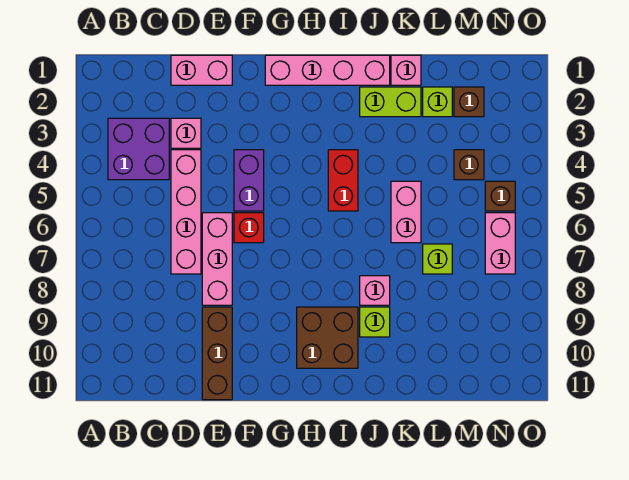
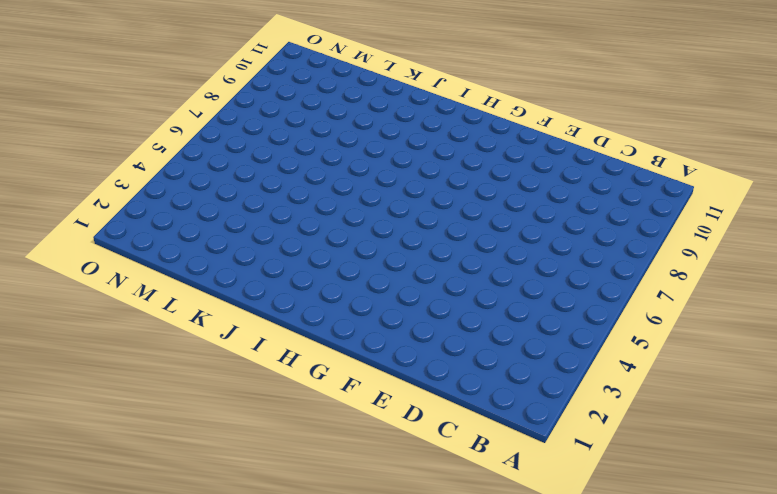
none -> purple brick B3:C4 level 1
none -> pink brick D1:E1 level 1
none -> pink brick D3 level 1

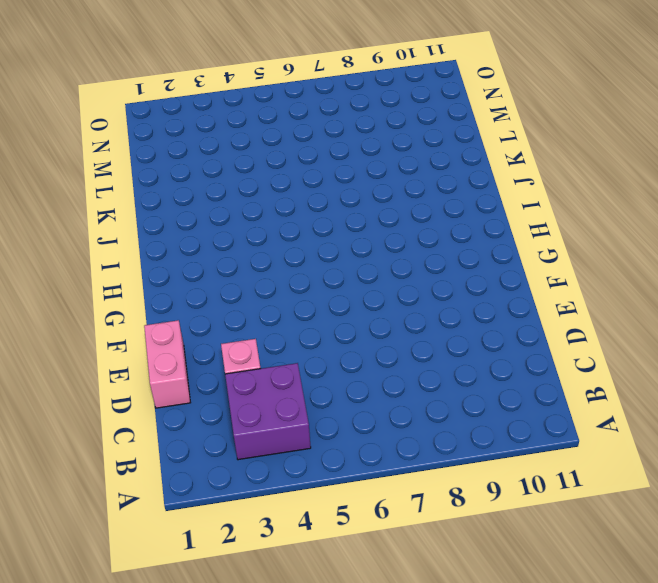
none -> pink brick D4:D7 level 1
none -> pink brick E6:E8 level 1
none -> brown brick E9:E11 level 1

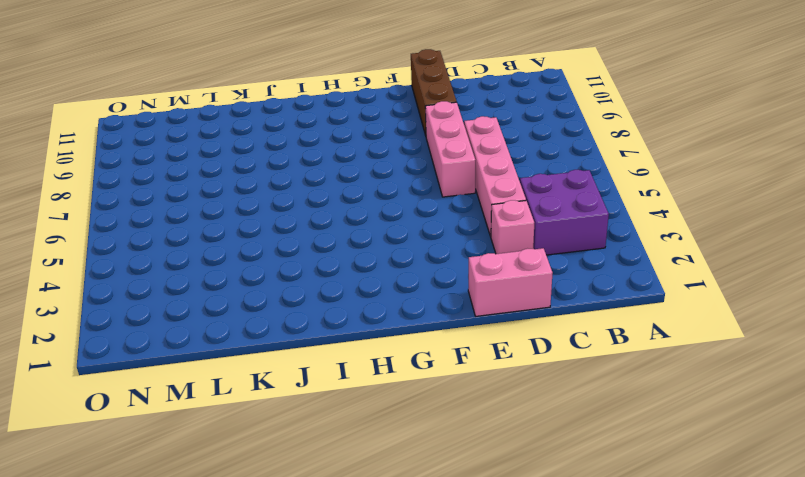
none -> purple brick F4:F5 level 1
none -> red brick F6 level 1
none -> pink brick G1:J1 level 1

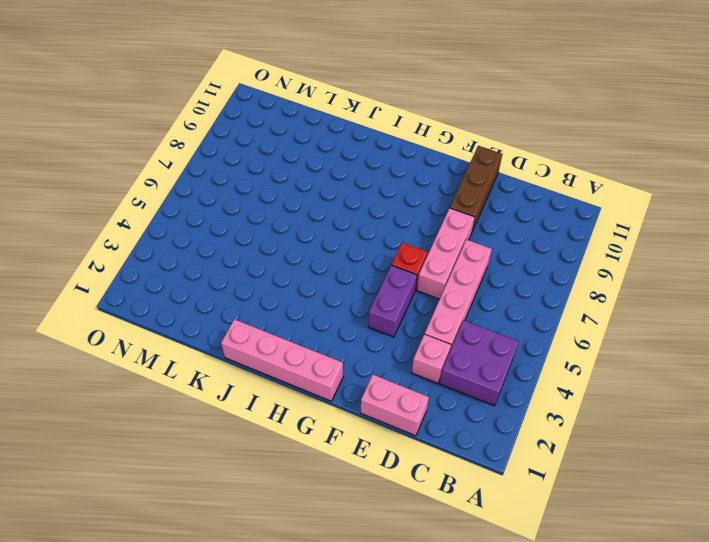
none -> brown brick H9:I10 level 1
none -> red brick I4:I5 level 1
none -> lime brick J2:K2 level 1

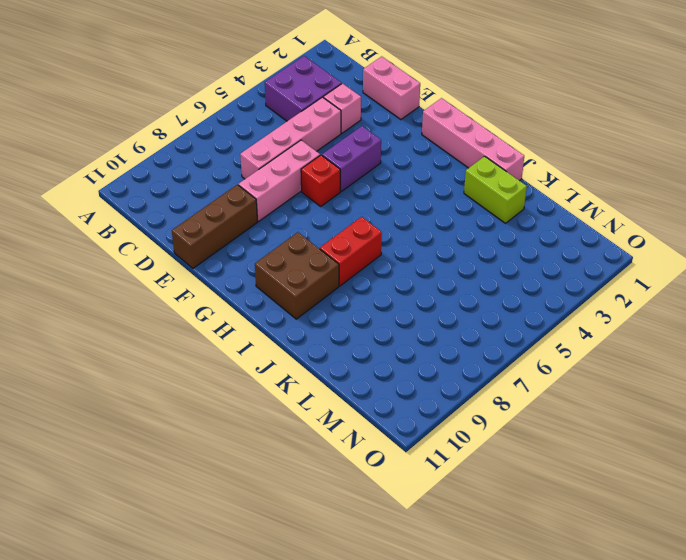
red brick I7:I8 level 1 -> red brick I4:I5 level 1
none -> pink brick J8 level 1
none -> lime brick J9 level 1
none -> pink brick K1 level 1

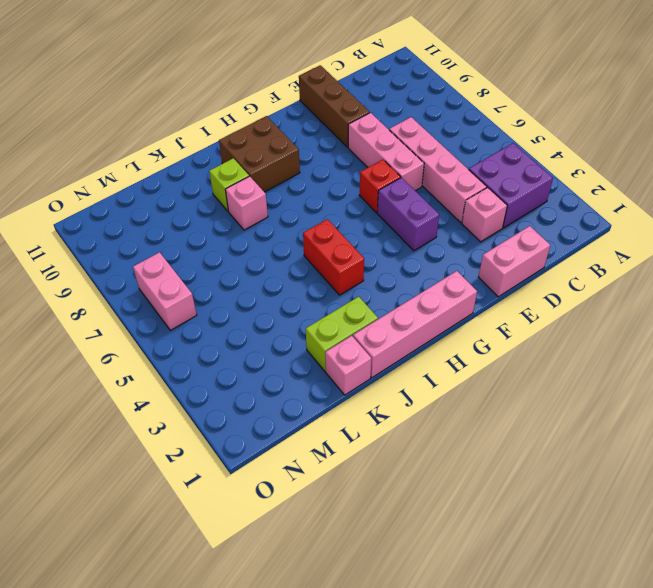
none -> pink brick K5:K6 level 1
none -> lime brick L2 level 1
none -> lime brick L7 level 1

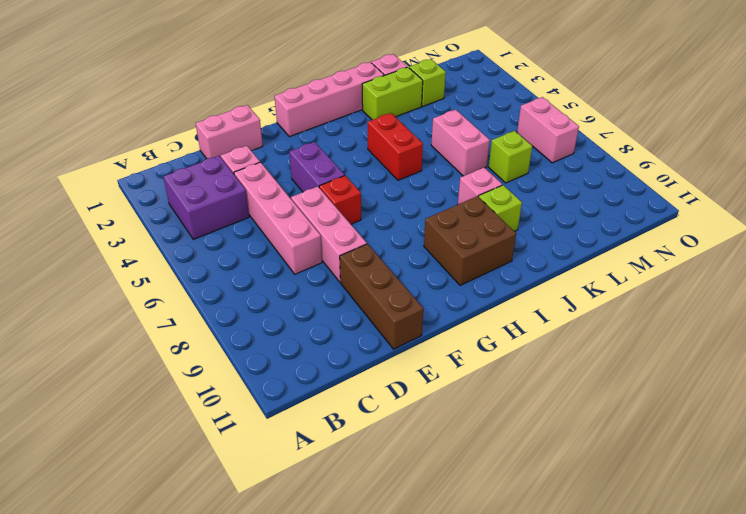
none -> brown brick M2 level 1
none -> brown brick M4 level 1
none -> brown brick N5 level 1

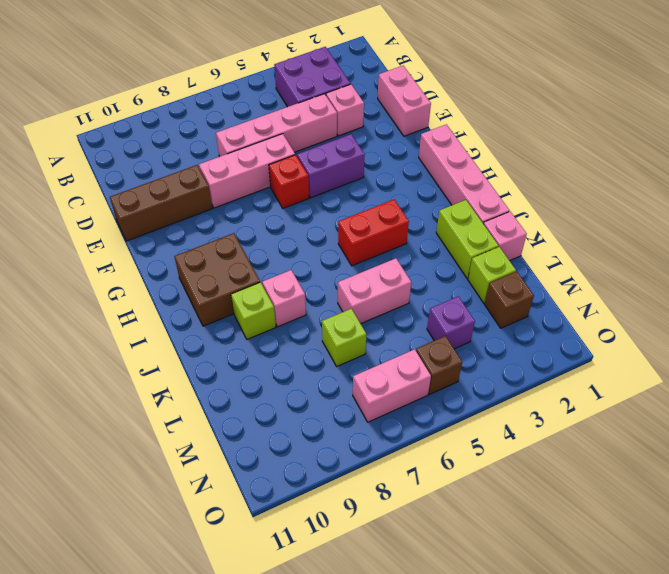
purple brick M4 level 1 -> brown brick M4 level 1

